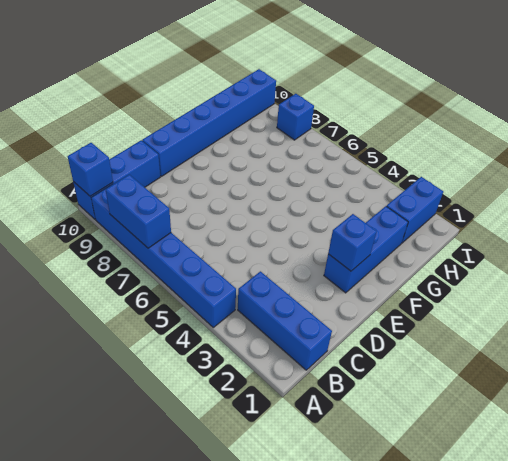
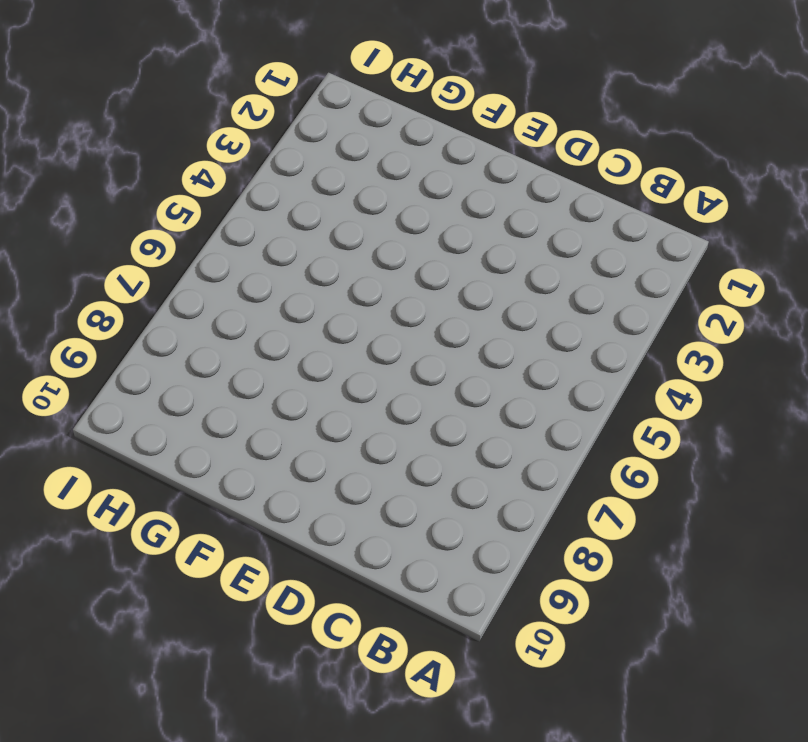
none -> blue brick A4:A9 level 1
none -> blue brick A10:C10 level 1

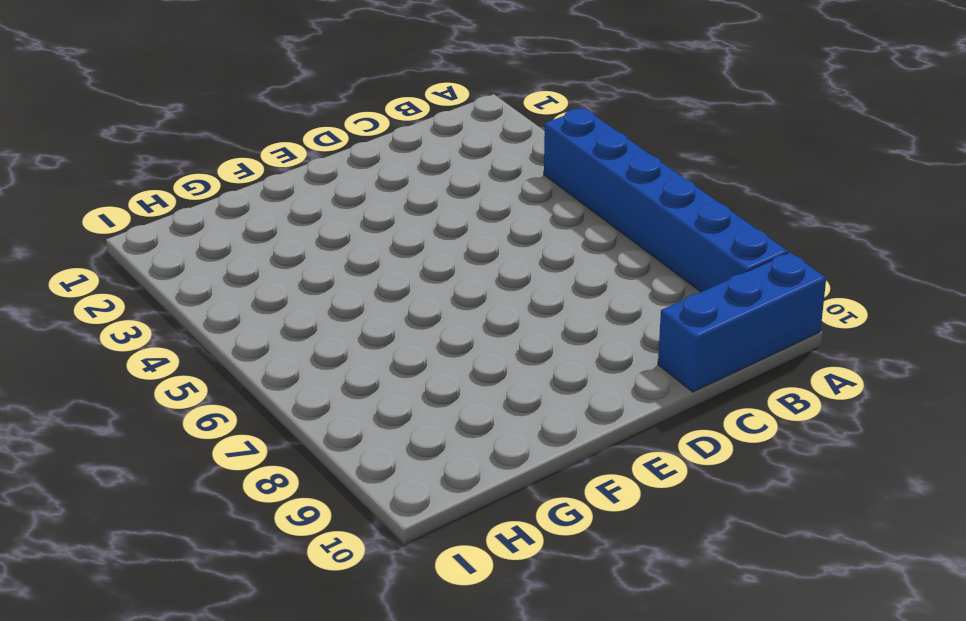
none -> blue brick B1:B3 level 1
none -> blue brick D10:I10 level 1

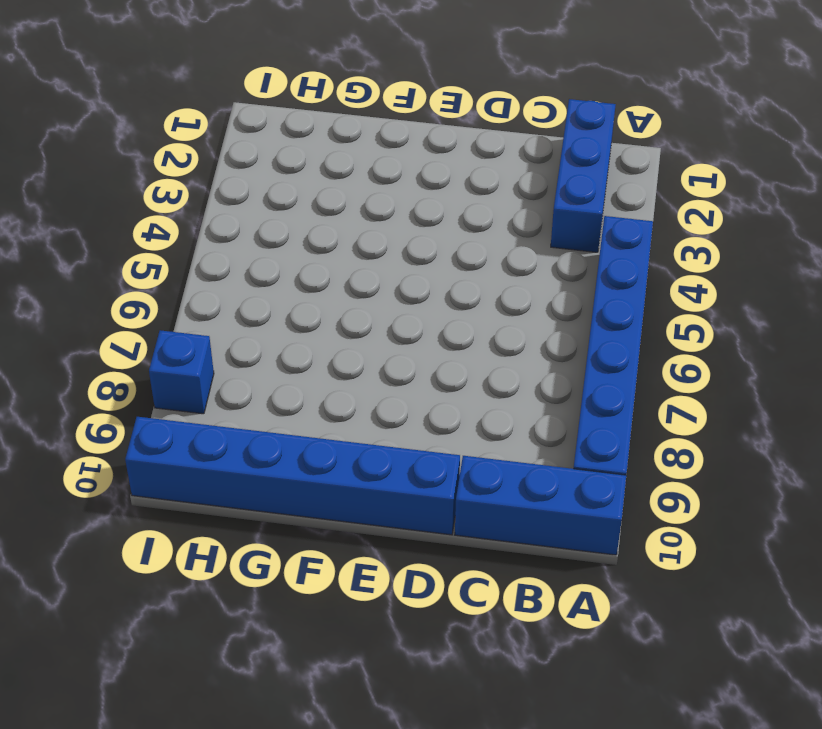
none -> blue brick E2:G2 level 1
none -> blue brick H2:I2 level 1

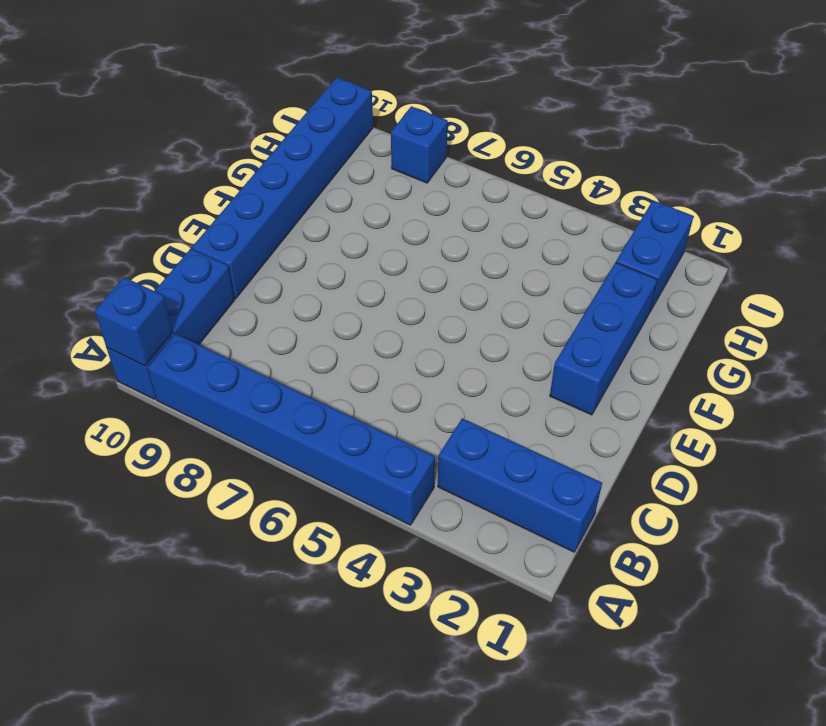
none -> blue brick A7:A8 level 2
none -> blue brick E2 level 2

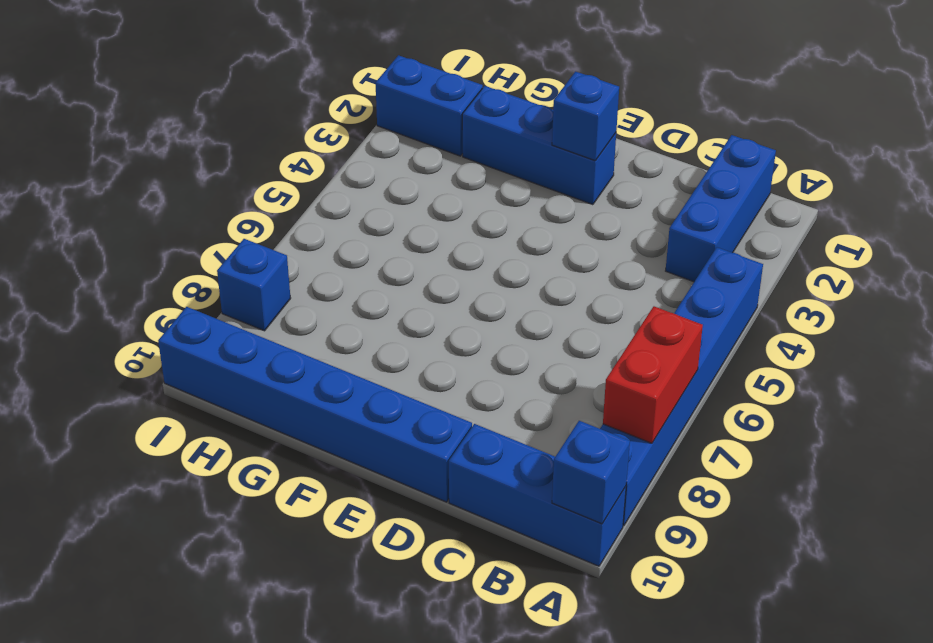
red brick A7:A8 level 2 -> blue brick A7:A8 level 2

